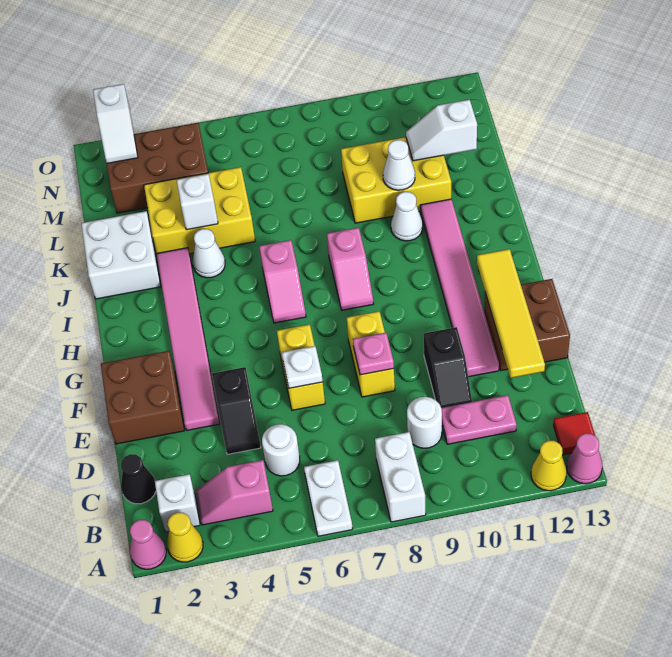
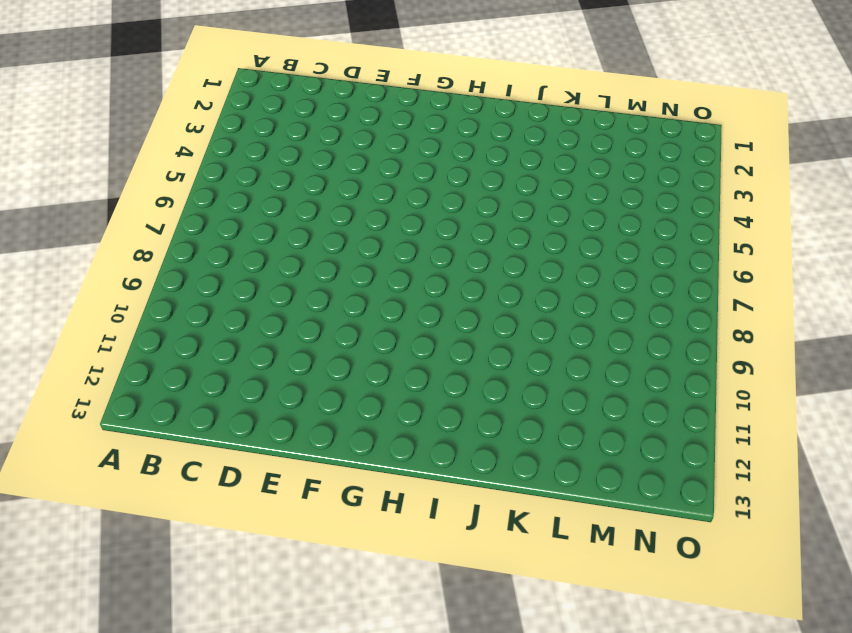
none -> pink cone A1 level 1
none -> yellow cone A2 level 1
none -> white plate A6:B6 level 1
none -> white brick A8:B8 level 1

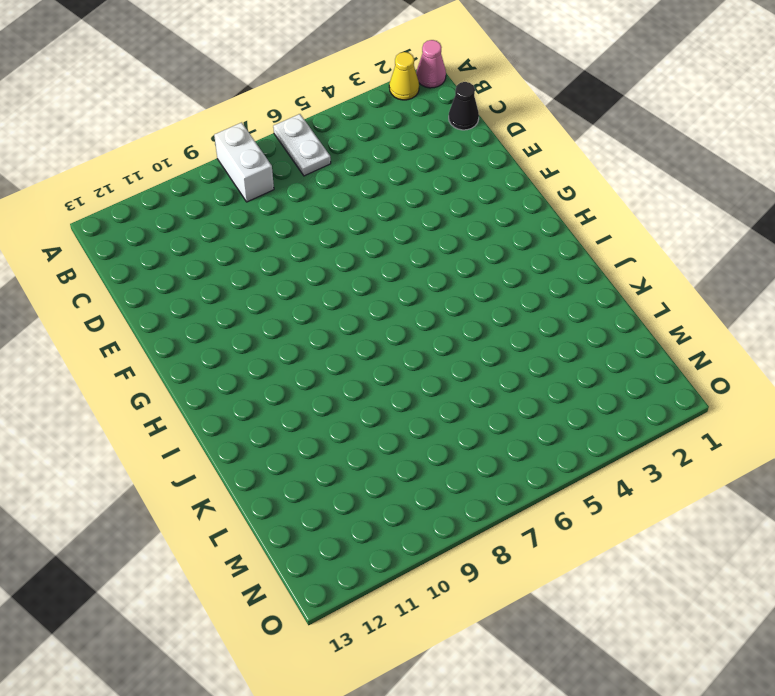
none -> yellow cone A12 level 1
none -> pink cone A13 level 1
none -> white brick B2 level 1
none -> pink slope B3:B4 level 1 top 4

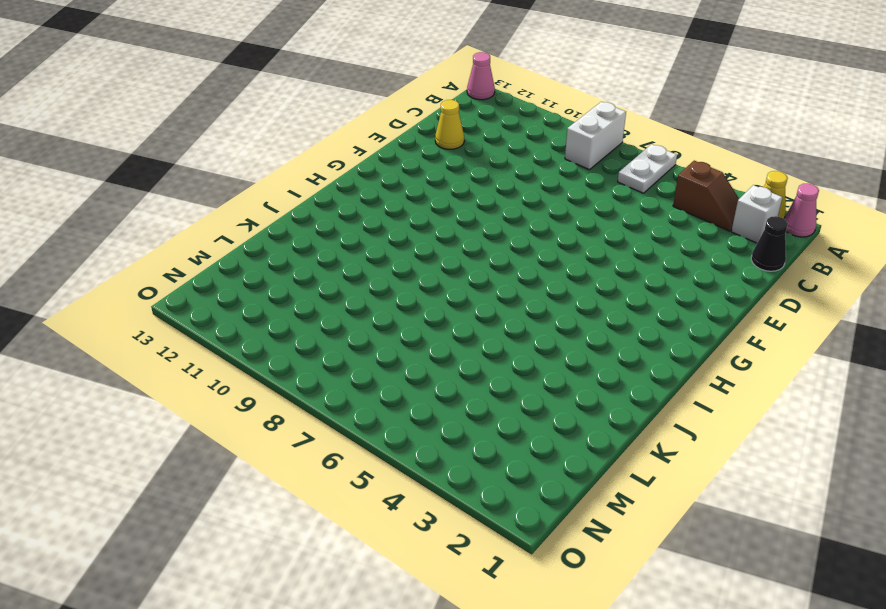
brown slope B3:B4 level 1 top 4 -> pink slope B3:B4 level 1 top 4
yellow cone D12 level 1 -> yellow cone A12 level 1
none -> red tile B13 level 1
none -> white round brick C5 level 1
none -> white round brick C9 level 1
none -> pink plate C10:C11 level 1

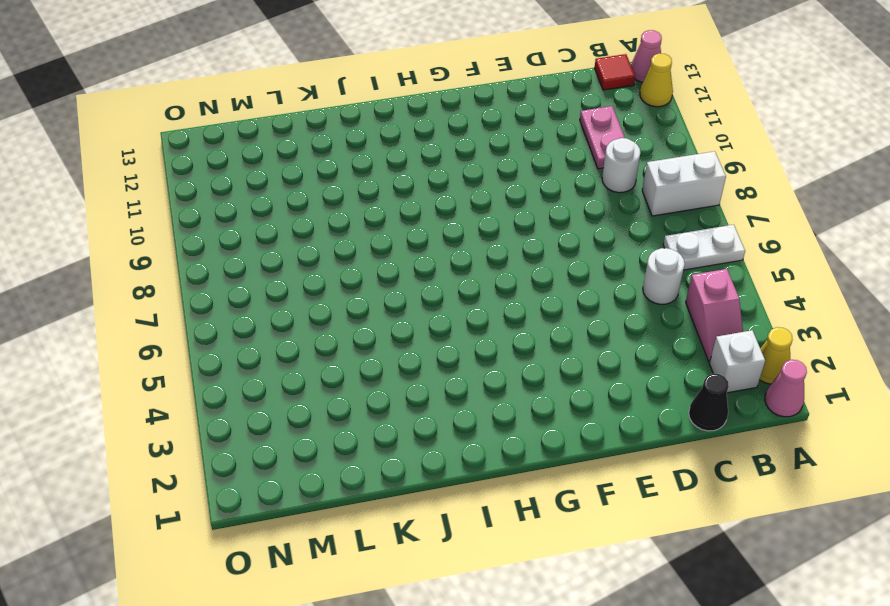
none -> black slope D4:E4 level 1 top E
none -> black slope D10:E10 level 1 top E
none -> brown brick E1:F2 level 1
none -> pink tile E3:J3 level 1

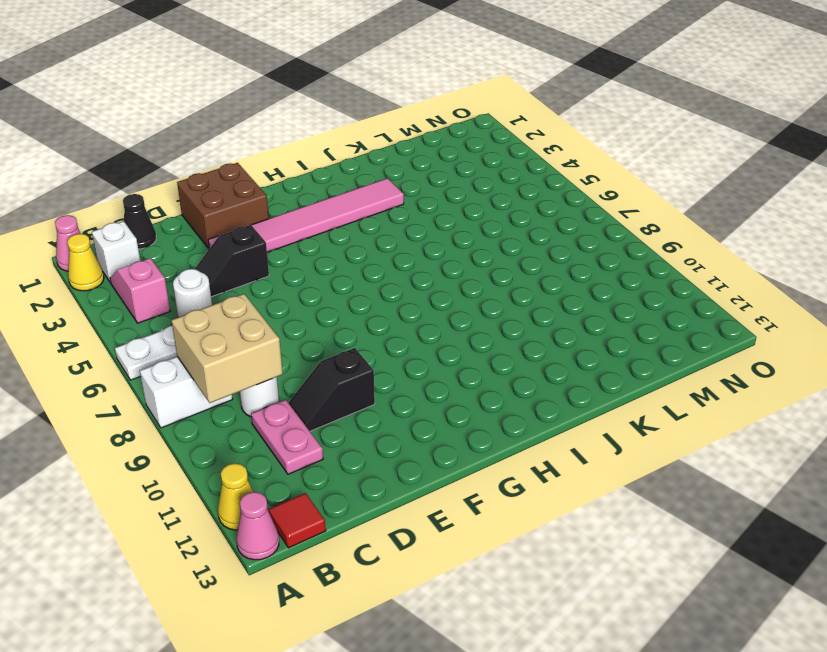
tan brick B8:C9 level 2 -> none
none -> yellow brick E6:F6 level 1
none -> yellow brick E8:F8 level 1
none -> pink tile E11:J11 level 1
none -> brown brick E12:F13 level 1

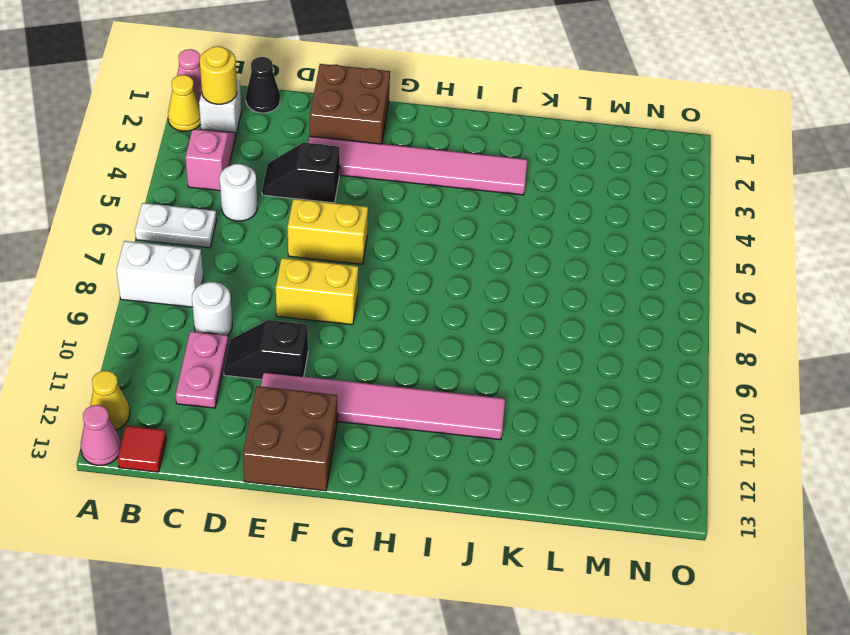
yellow round brick B2 level 2 -> none
none -> pink slope H6:I6 level 1 top I
none -> pink slope H8:I8 level 1 top I
none -> white brick J1:K2 level 1
none -> white cone J4 level 1

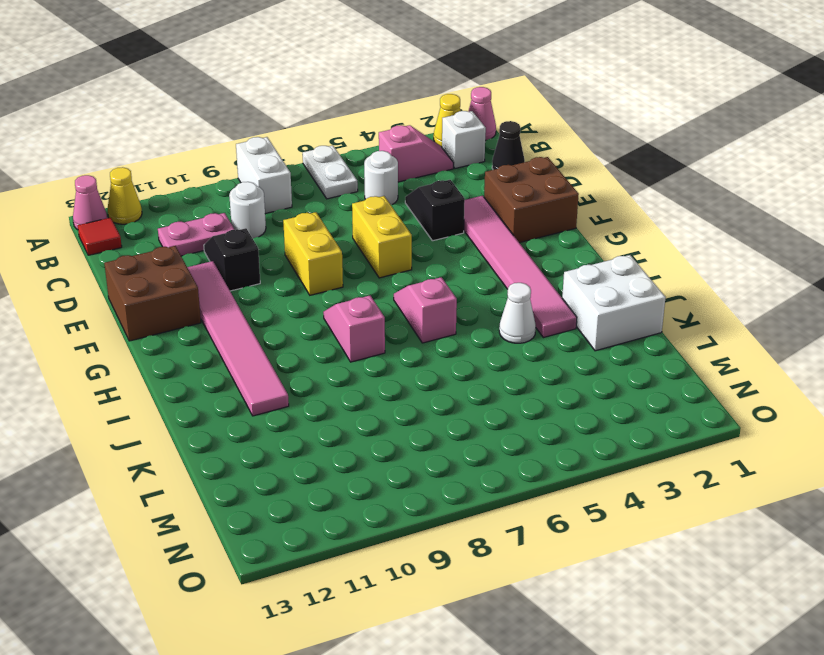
none -> white cone J10 level 1
none -> yellow brick K3:L5 level 1
none -> yellow brick K9:L11 level 1
none -> brown brick M2:N4 level 1

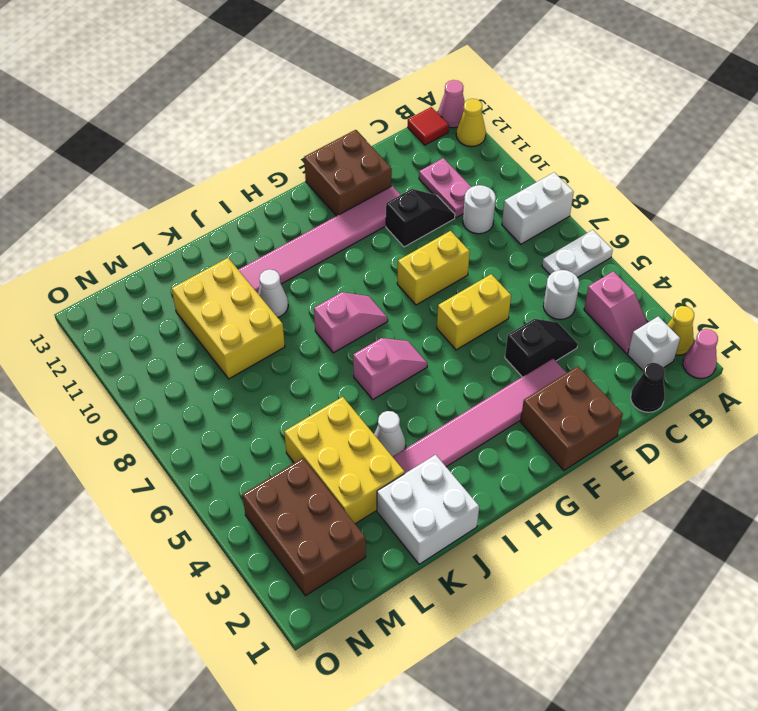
none -> yellow tile D12:G12 level 2
none -> white plate E6 level 2
none -> pink plate E8 level 2
none -> white brick K4 level 2

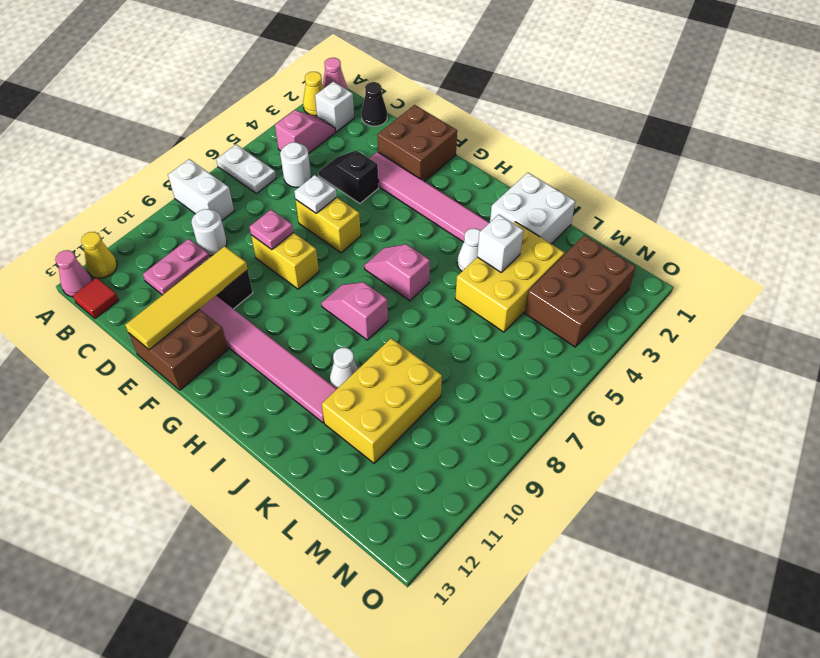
yellow tile E10:E13 level 2 -> yellow tile D12:G12 level 2
none -> white cone K10 level 2
none -> white slope L11:L12 level 2 top 12
none -> white slope N2:O2 level 2 top O

